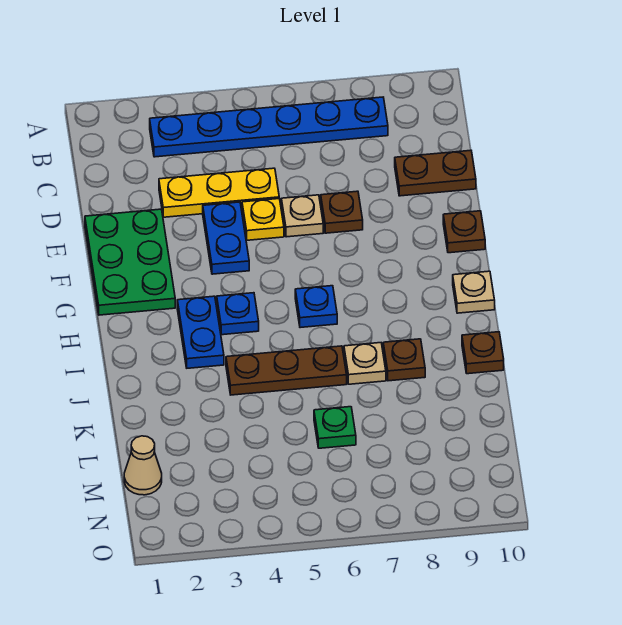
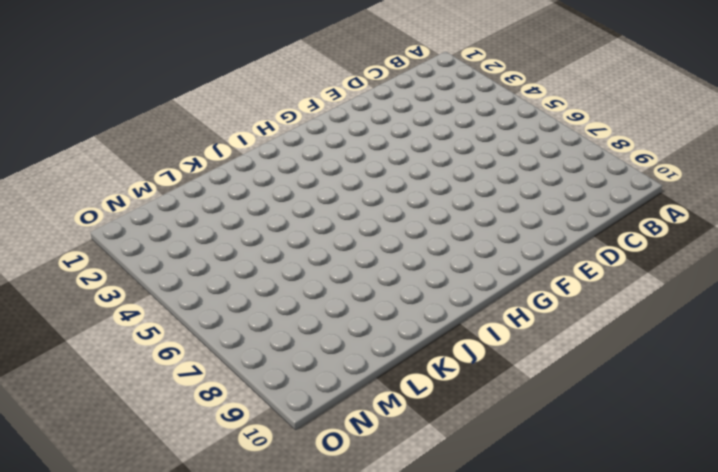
none -> blue plate B3:B8 level 1
none -> yellow plate D3:D5 level 1
none -> brown plate D9:D10 level 1

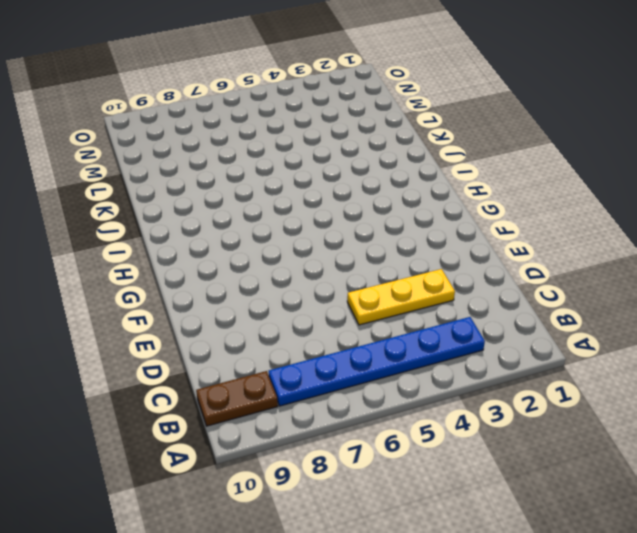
brown plate B9:B10 level 1 -> brown plate D9:D10 level 1
none -> green plate E1:G2 level 1
none -> blue plate E4:F4 level 1
none -> yellow plate E5 level 1

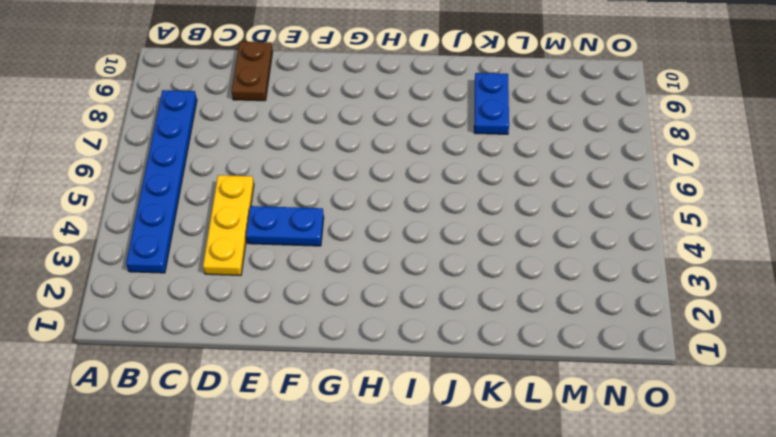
blue plate K8:K9 level 1 -> blue plate H3:I3 level 1
none -> green plate E1:G2 level 1
none -> yellow plate E5 level 1
none -> tan plate E6 level 1

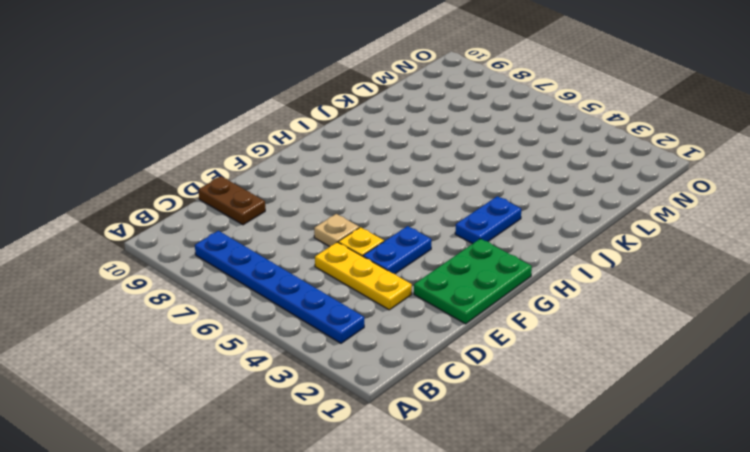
none -> brown plate E7 level 1
none -> brown plate F10 level 1
none -> blue plate H4 level 1

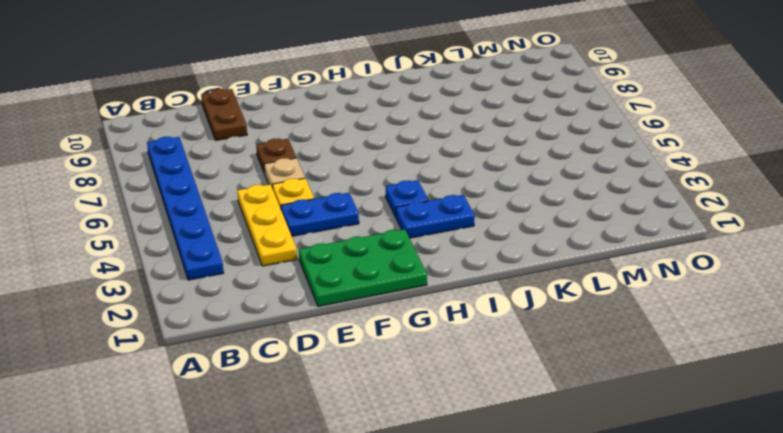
none -> brown plate F10 level 1
none -> blue plate H6 level 1
none -> tan plate H10 level 1

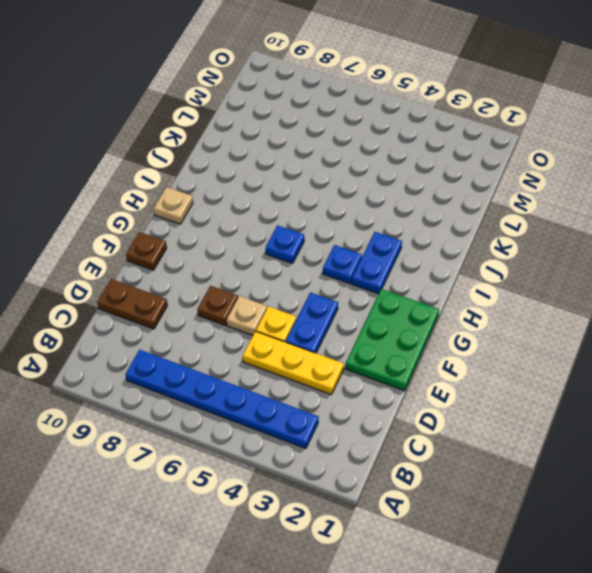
none -> brown plate J4:J6 level 1
none -> tan plate J7 level 1
none -> brown plate J8 level 1

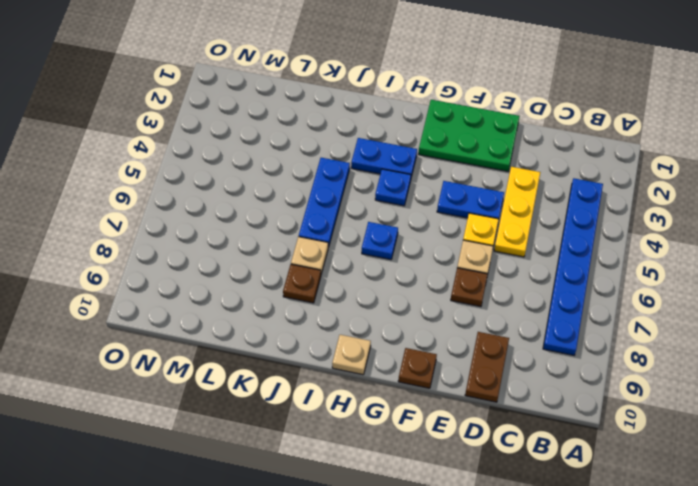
blue plate J4:J6 level 1 -> brown plate J4:J6 level 1
none -> brown plate J10 level 1
none -> green plate L6 level 1
none -> tan cone M1 level 1

